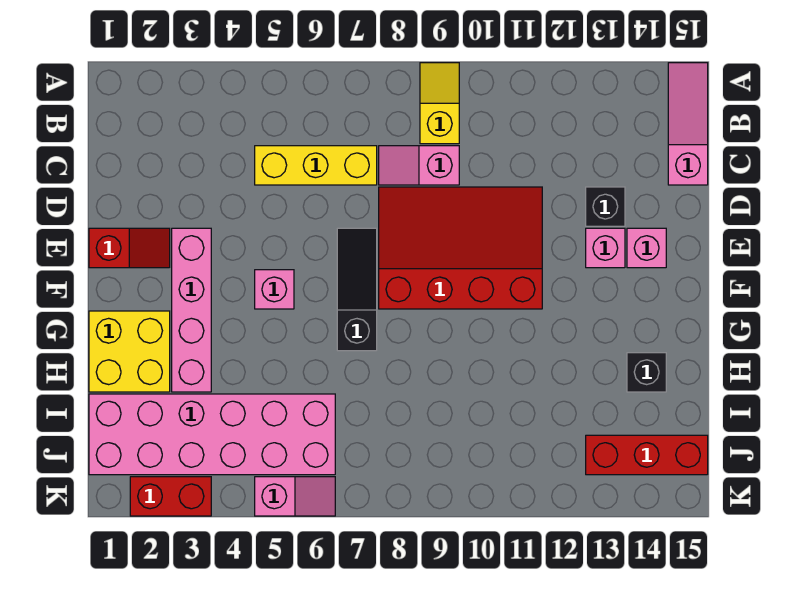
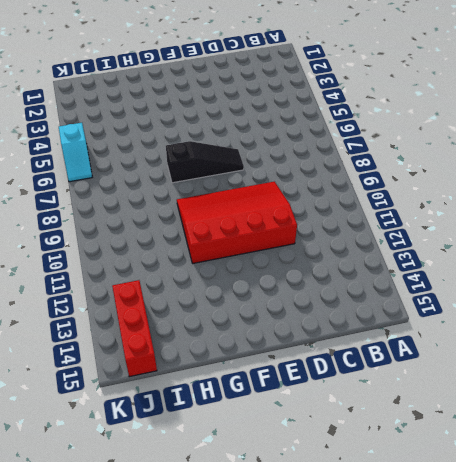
red slope D9:G11 level 1 top 11 -> red slope D8:F11 level 1 top F
cyan slope K5:K6 level 1 top 5 -> pink slope K5:K6 level 1 top 5
none -> yellow slope A9:B9 level 1 top B
none -> pink slope A15:C15 level 1 top C
none -> yellow brick C5:C7 level 1

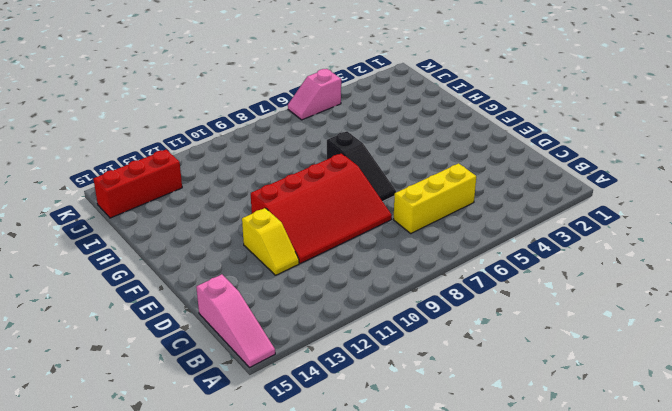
yellow slope D12:E12 level 1 top E -> yellow slope A9:B9 level 1 top B
none -> pink slope C8:C9 level 1 top 9
none -> black brick D13 level 1
none -> red slope E1:E2 level 1 top 1

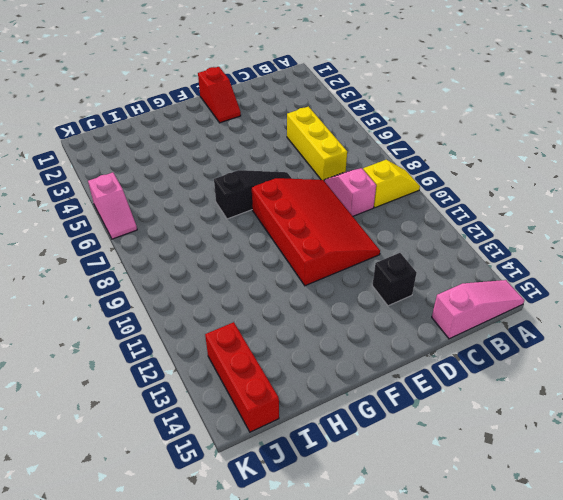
none -> pink brick E3:H3 level 1
none -> pink brick E13 level 1
none -> pink brick E14 level 1

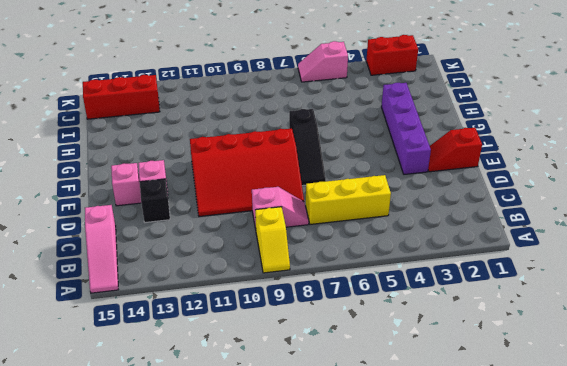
purple brick E3:H3 level 1 -> pink brick E3:H3 level 1
none -> pink brick F5 level 1
none -> yellow brick G1:H2 level 1
none -> black brick H14 level 1

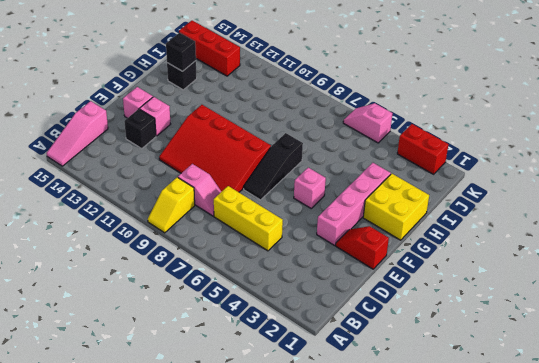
black brick H14 level 2 -> none
none -> pink brick I1:J6 level 1

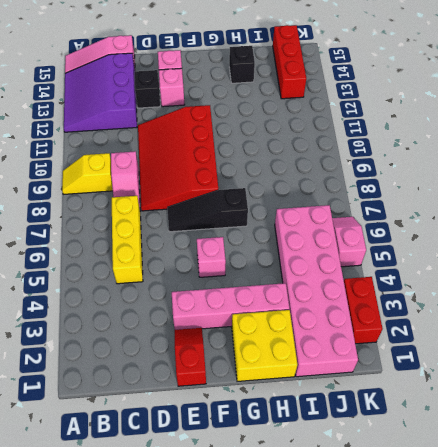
purple slope A12:C14 level 1 top C -> none

